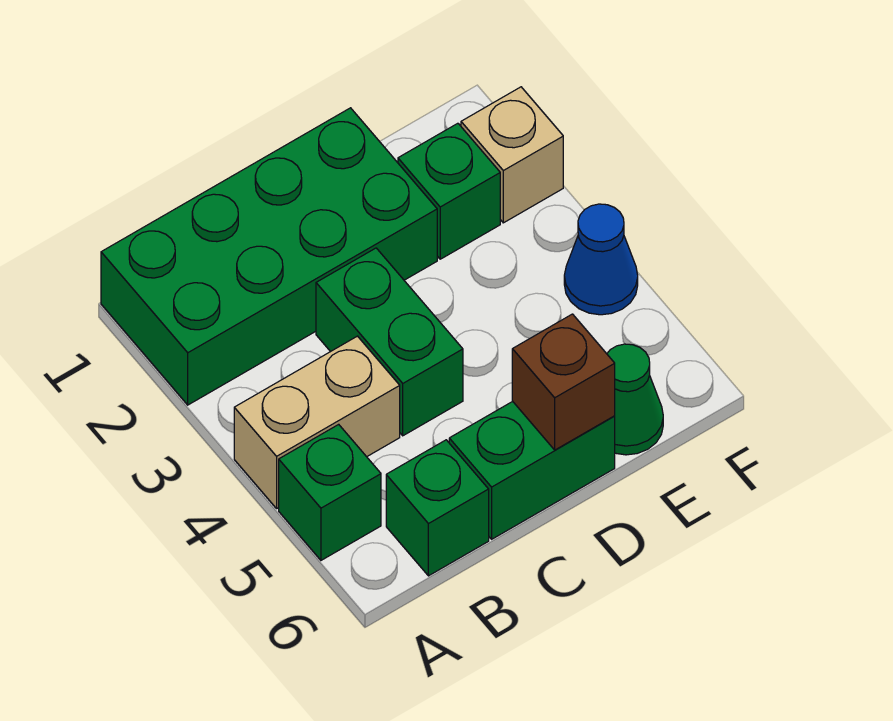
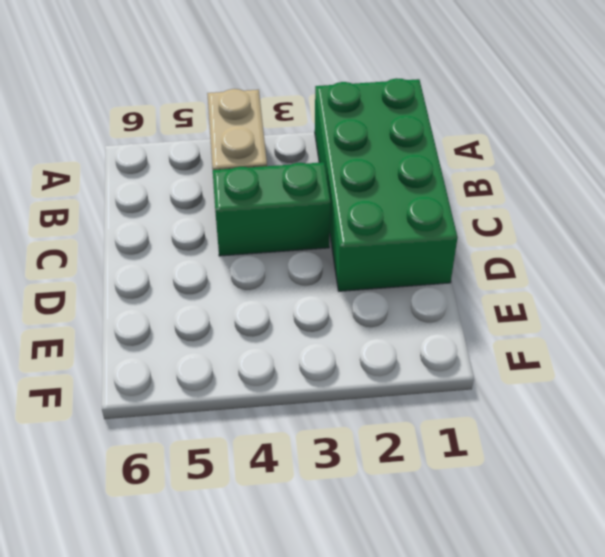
none -> green brick A5 level 1
none -> green brick B6 level 1

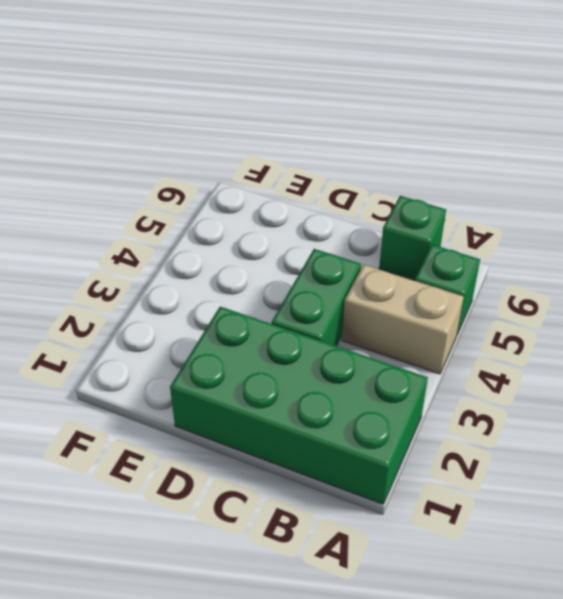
none -> green brick C6:D6 level 1
none -> green brick E2 level 1

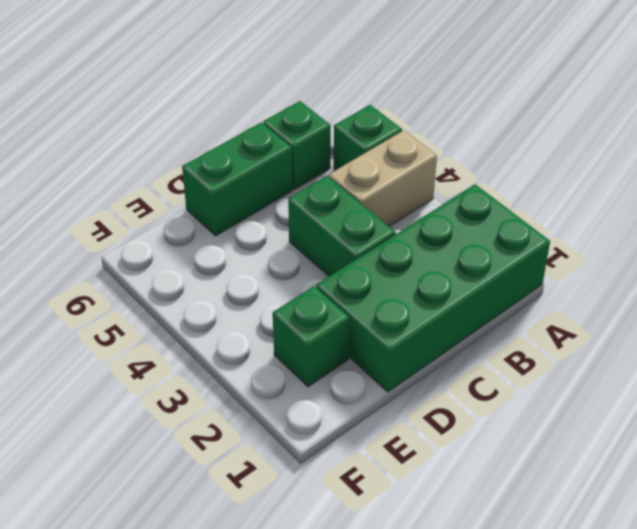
none -> green cone E6 level 1
none -> tan brick F2 level 1

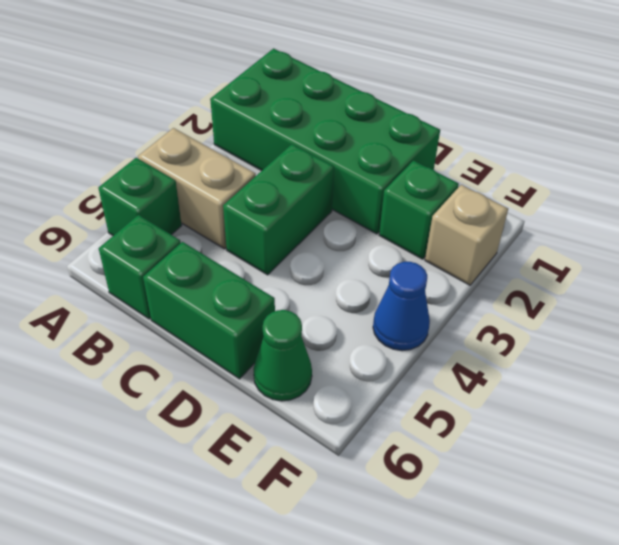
none -> brown brick D6 level 2

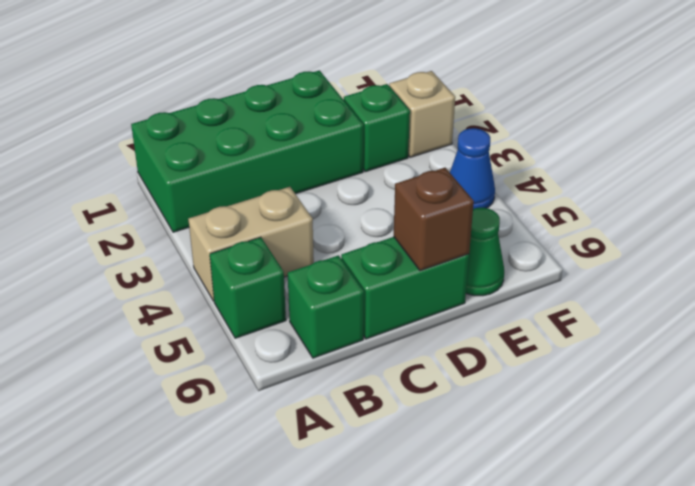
none -> green brick C3:C4 level 1

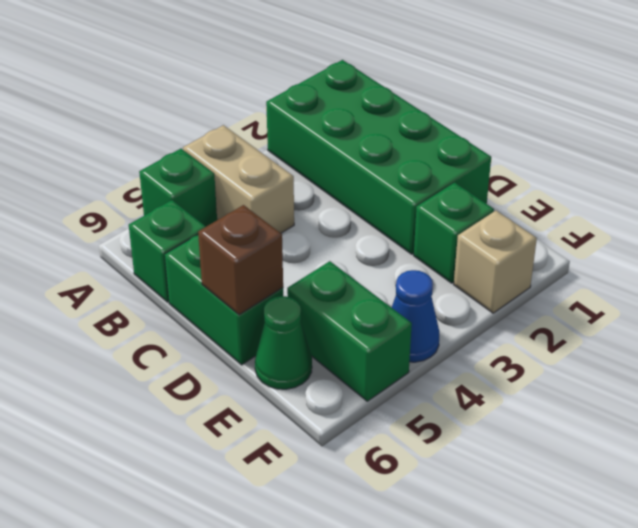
green brick E5:F5 level 1 -> green brick C3:C4 level 1

